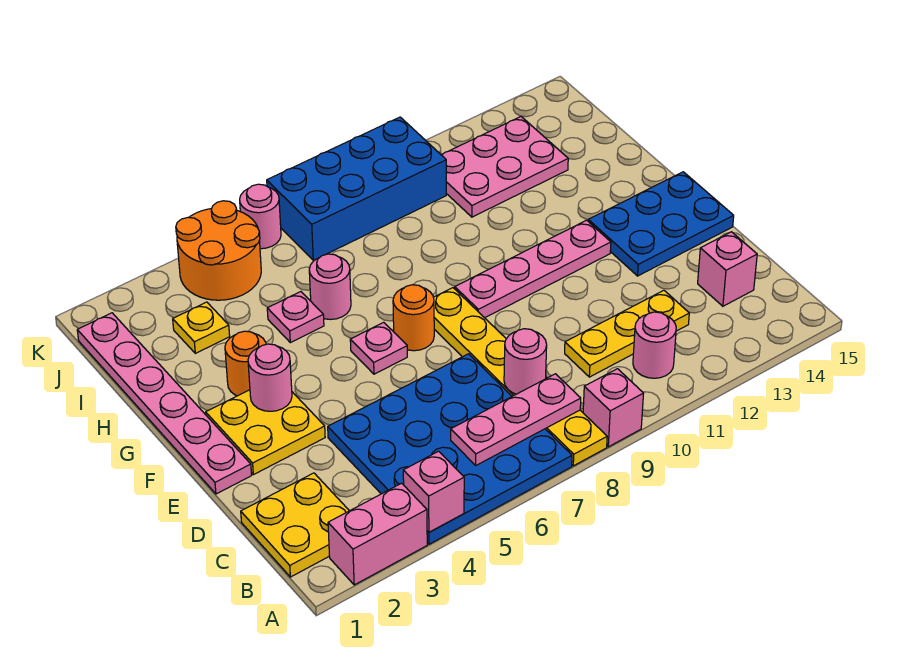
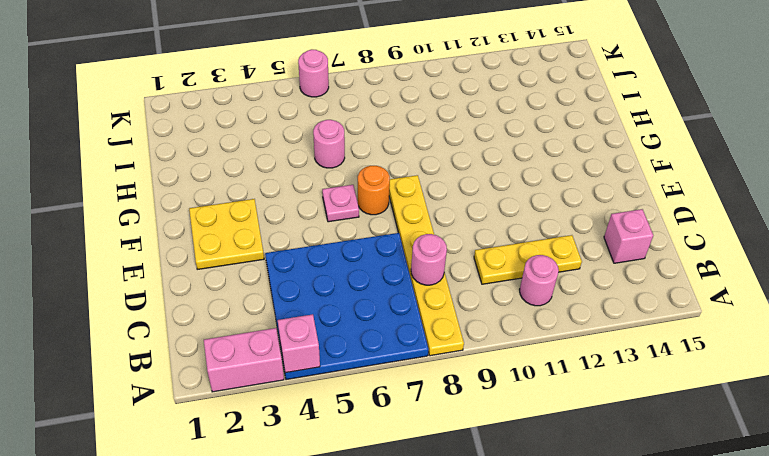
none -> pink brick A9 level 1
none -> yellow plate B1:C2 level 1
none -> pink plate E1:J1 level 1

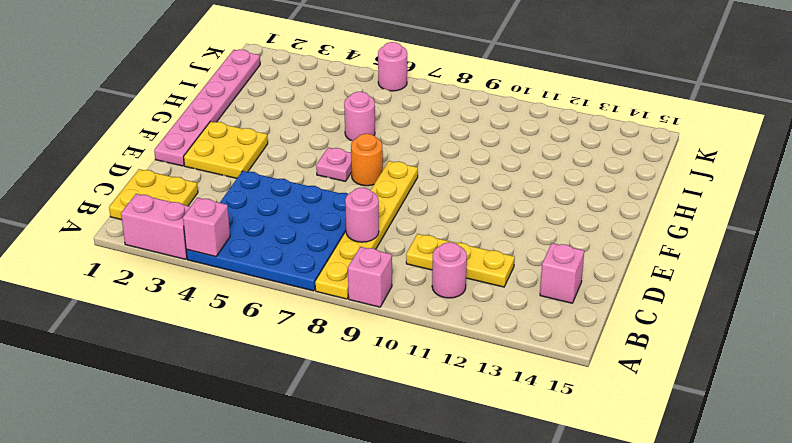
none -> blue plate E13:F15 level 1
none -> pink plate F9:F12 level 1
none -> orange round brick G3 level 1

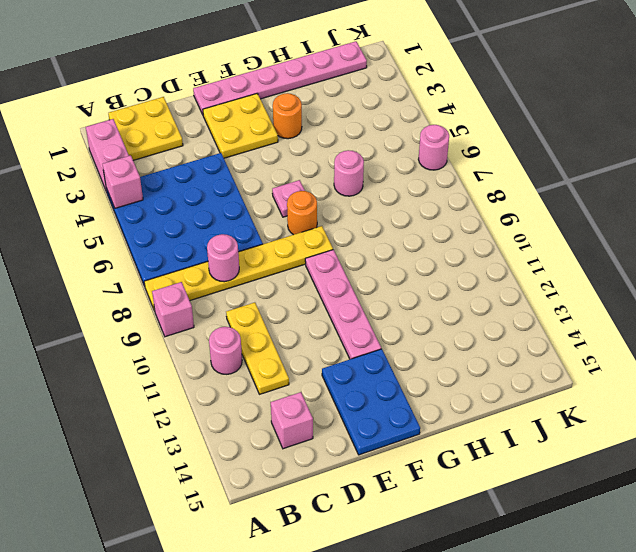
none -> pink plate H5 level 1
none -> yellow plate I3 level 1
none -> pink plate I11:J13 level 1

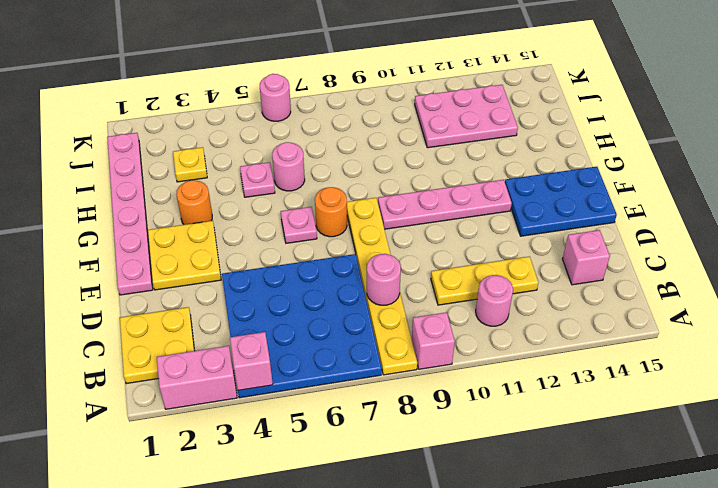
none -> orange round brick J4:K5 level 1
none -> blue brick J7:K10 level 1
none -> pink plate B6:B8 level 2

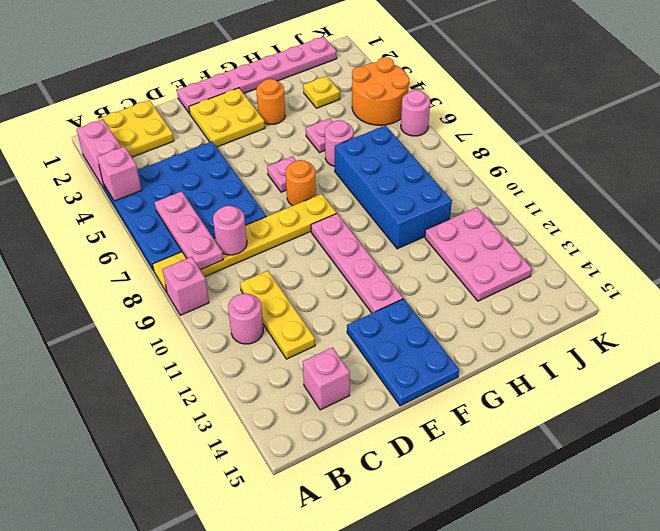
blue brick H7:I10 level 1 -> blue brick J7:K10 level 1
none -> pink round brick F3 level 2

